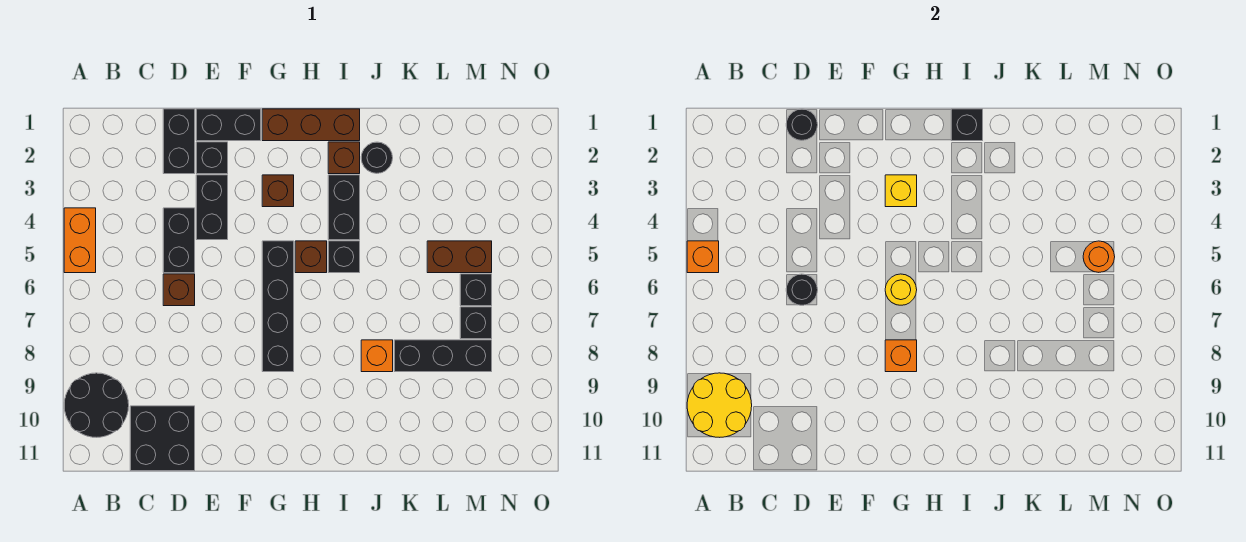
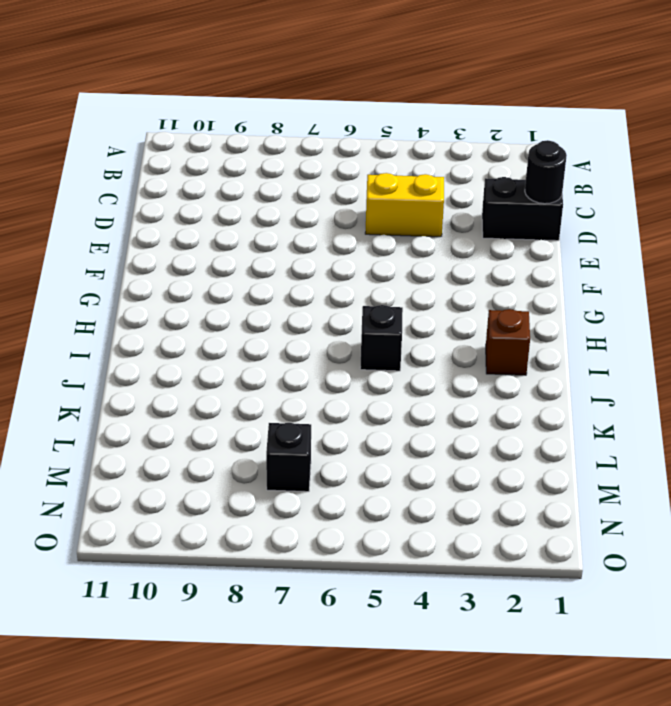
yellow brick D4:D5 level 1 -> black brick D4:D5 level 1
none -> orange brick A4:A5 level 1
none -> black round brick A9:B10 level 1
none -> black brick C10:D11 level 1
none -> brown brick D6 level 1

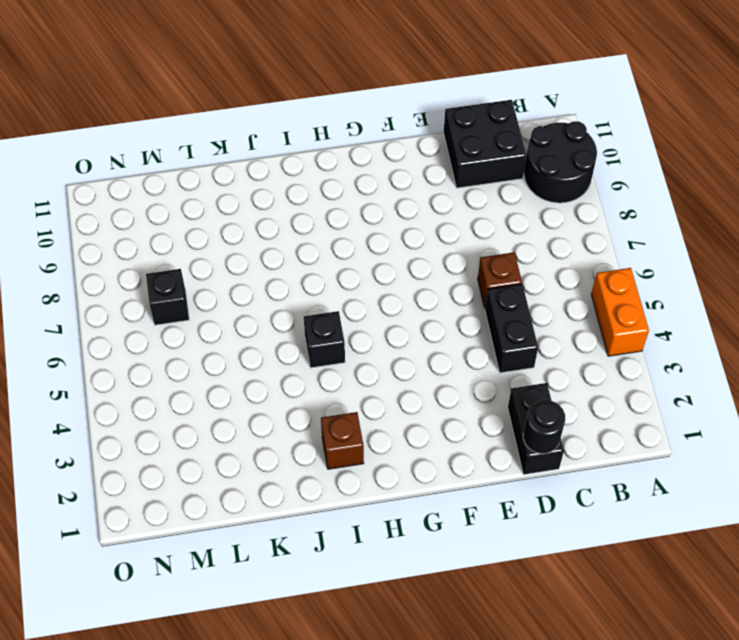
none -> black brick E1:F1 level 1
none -> black brick E2 level 1
none -> black brick E3:E4 level 1
none -> brown brick G1:I1 level 1

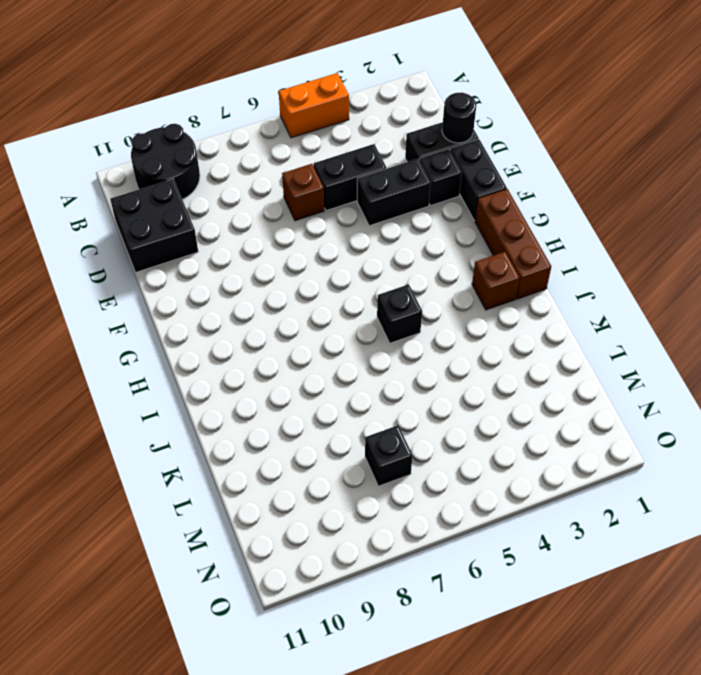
none -> brown brick G3 level 1
none -> black brick G5:G8 level 1
none -> brown brick H5 level 1
none -> black brick I3:I4 level 1

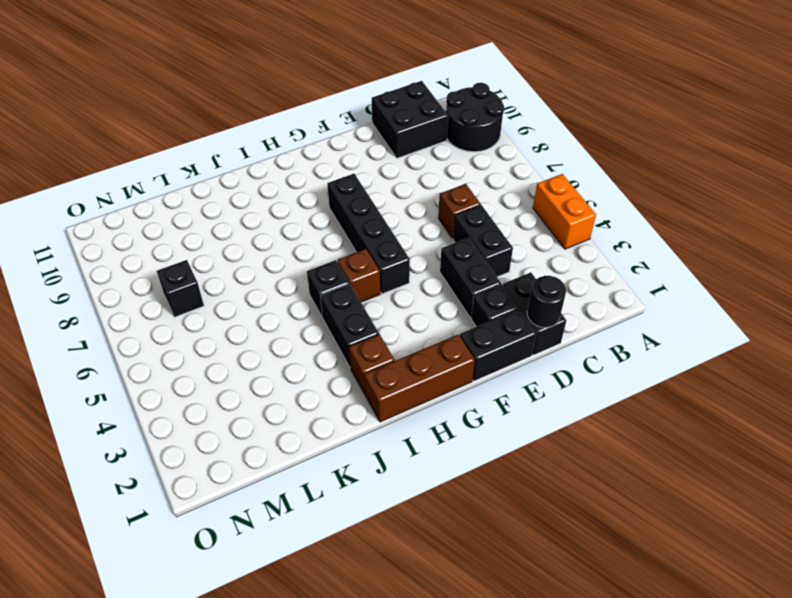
none -> brown brick G3 level 1
none -> black round brick J2 level 1
none -> orange brick J8 level 1
none -> black brick K8:M8 level 1

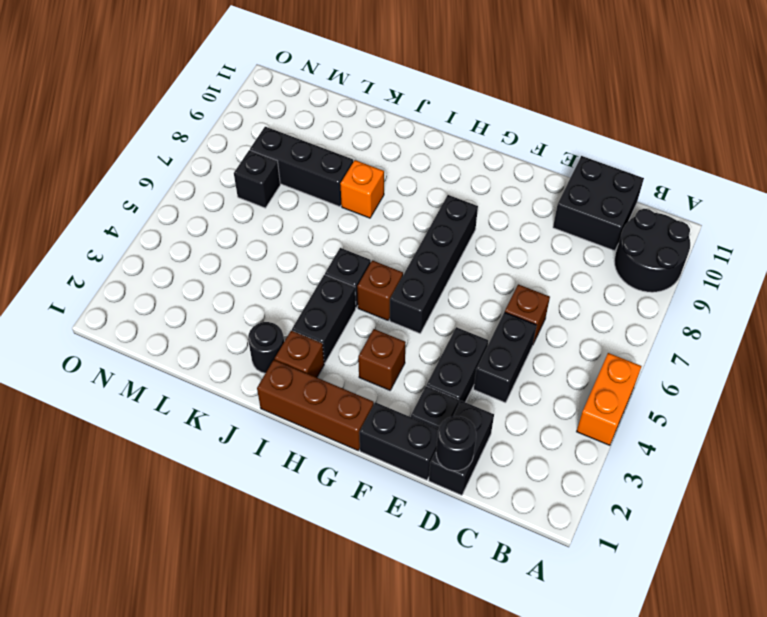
none -> brown brick L5:M5 level 1
none -> black brick M6 level 1
none -> orange brick A5 level 2
none -> yellow round brick A9:B10 level 2

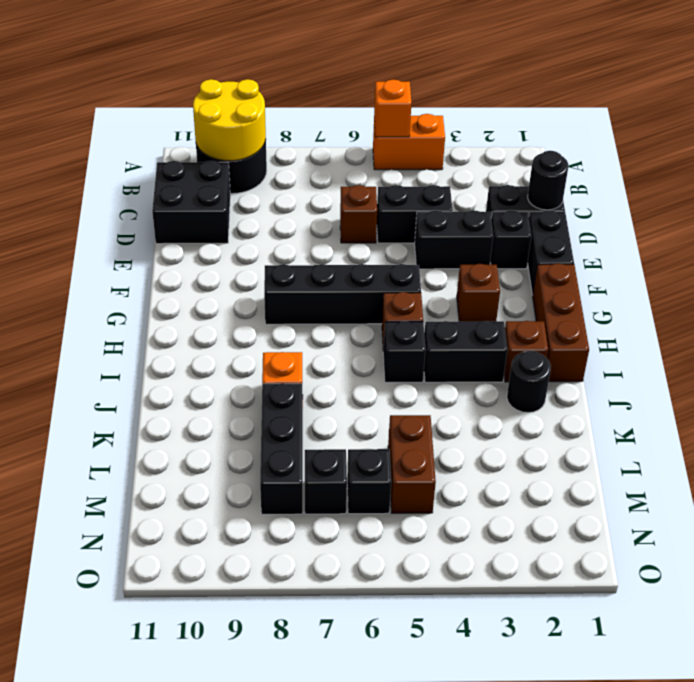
none -> black round brick D6 level 2
none -> yellow brick G3 level 2
none -> yellow round brick G6 level 2
none -> orange brick G8 level 2

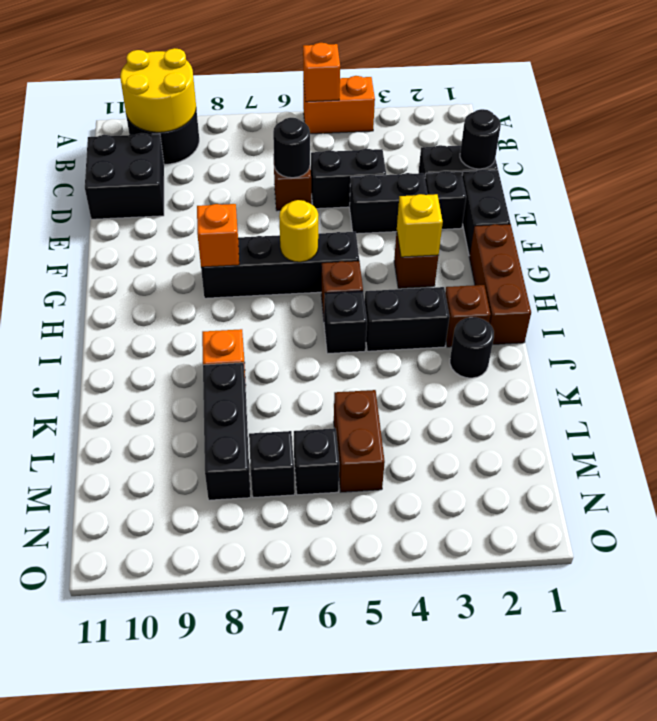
none -> black brick I1 level 2
none -> orange round brick M5 level 2

